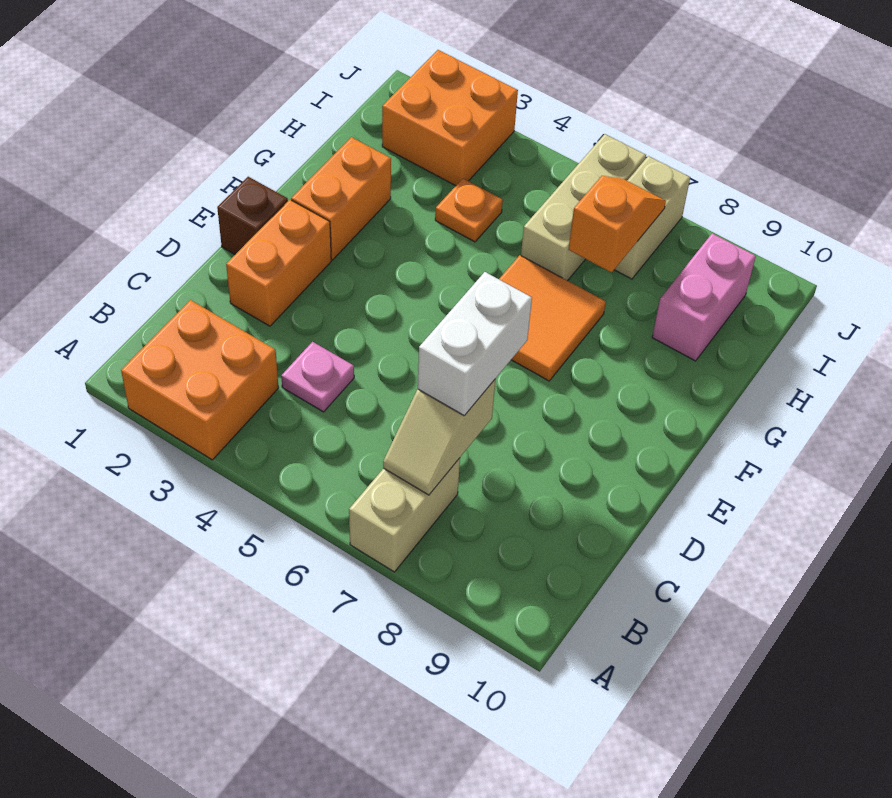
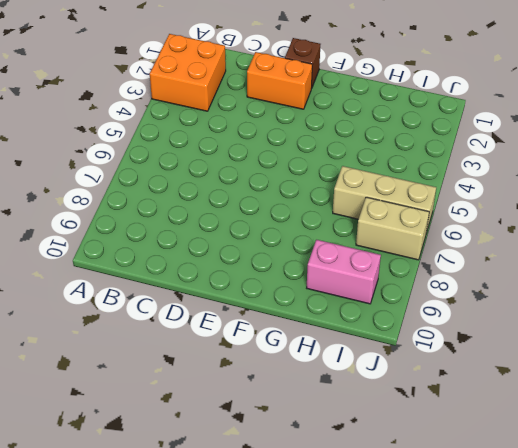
none -> tan brick A7:B7 level 1
none -> pink plate C4 level 1
none -> orange brick F2:G2 level 1

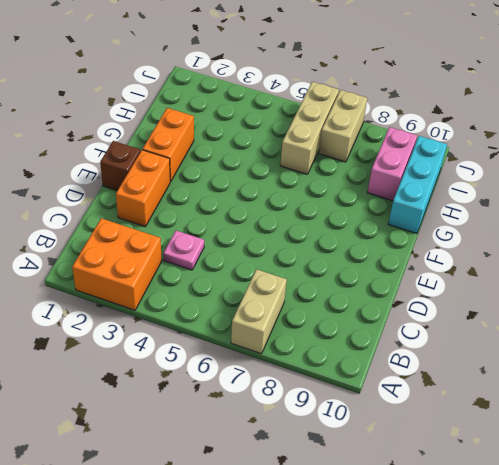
cyan brick G10:I10 level 1 -> none
none -> orange tile F6:G7 level 1
none -> orange plate H4 level 1
none -> orange brick I2:J3 level 1

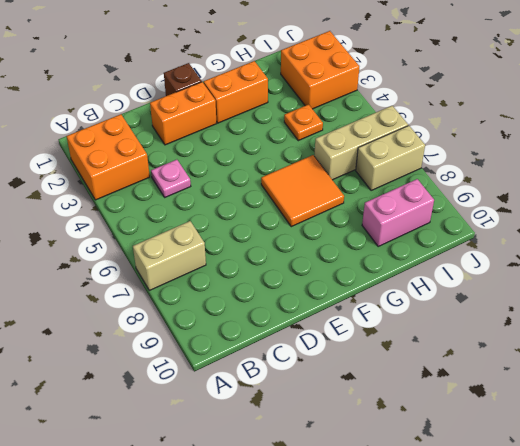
none -> tan slope B7:C7 level 2 top C
none -> orange slope H7:I7 level 2 top H
none -> white brick C7:D7 level 3

